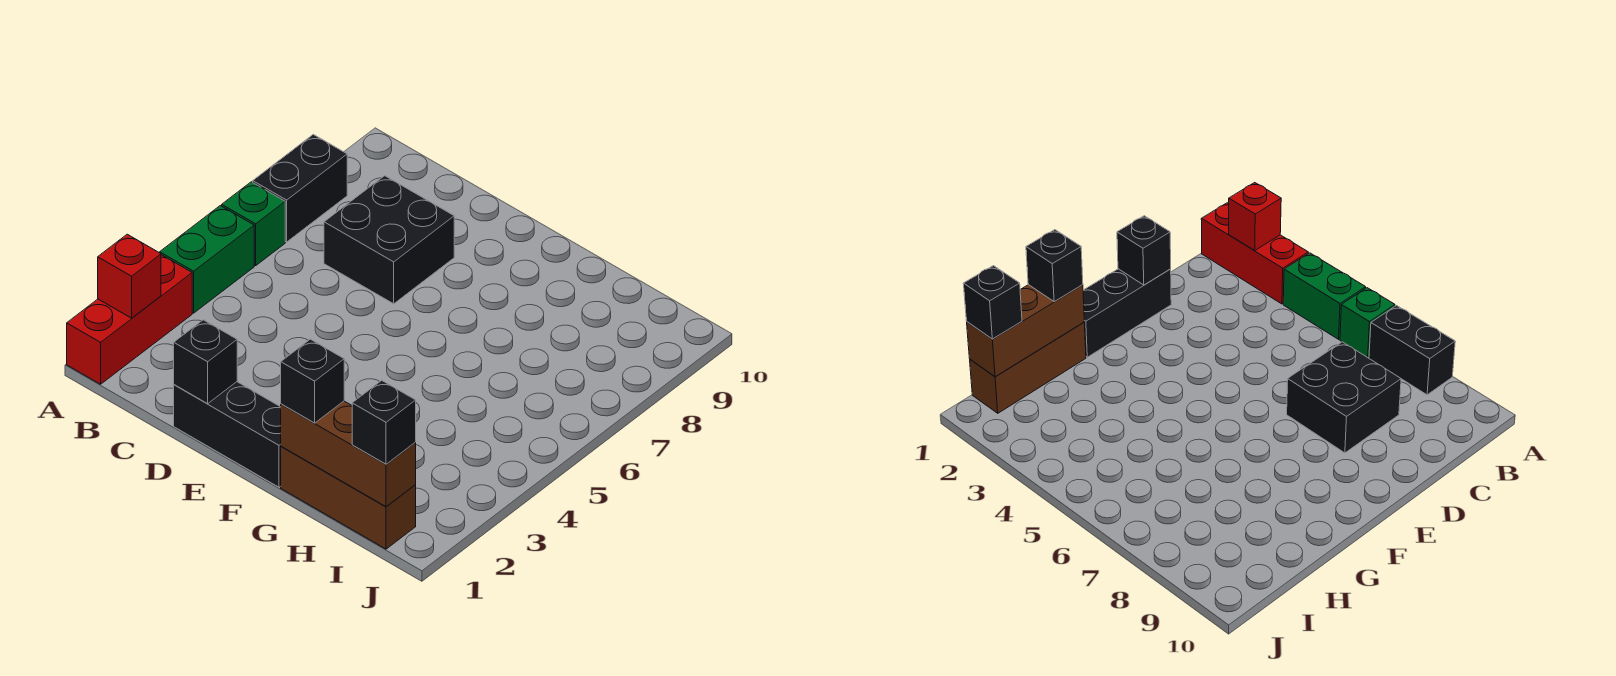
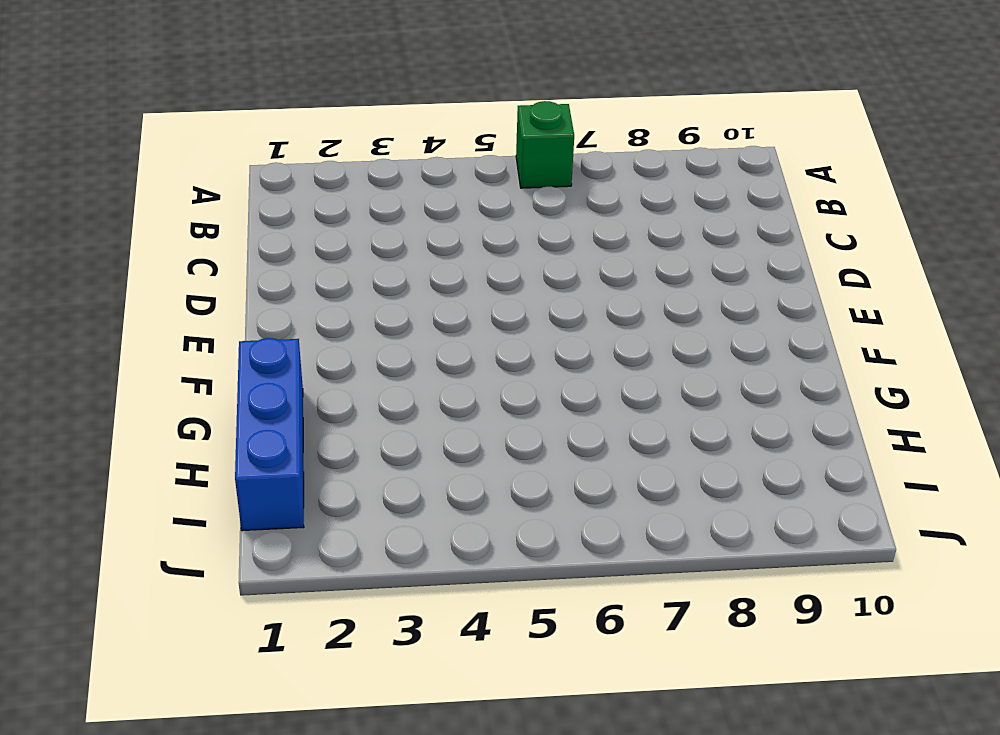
blue brick G1:I1 level 1 -> brown brick G1:I1 level 1
none -> red brick A1:A3 level 1
none -> green brick A4:A5 level 1
none -> black brick A7:A8 level 1

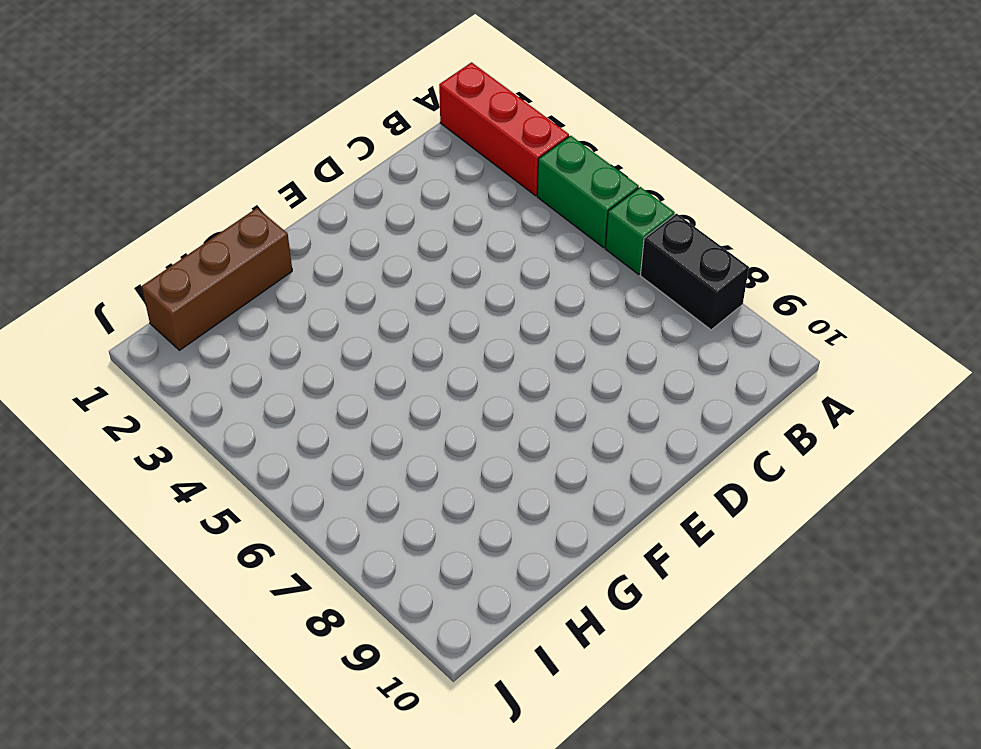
none -> black brick C7:D8 level 1
none -> black brick D1:F1 level 1
none -> red brick A2 level 2

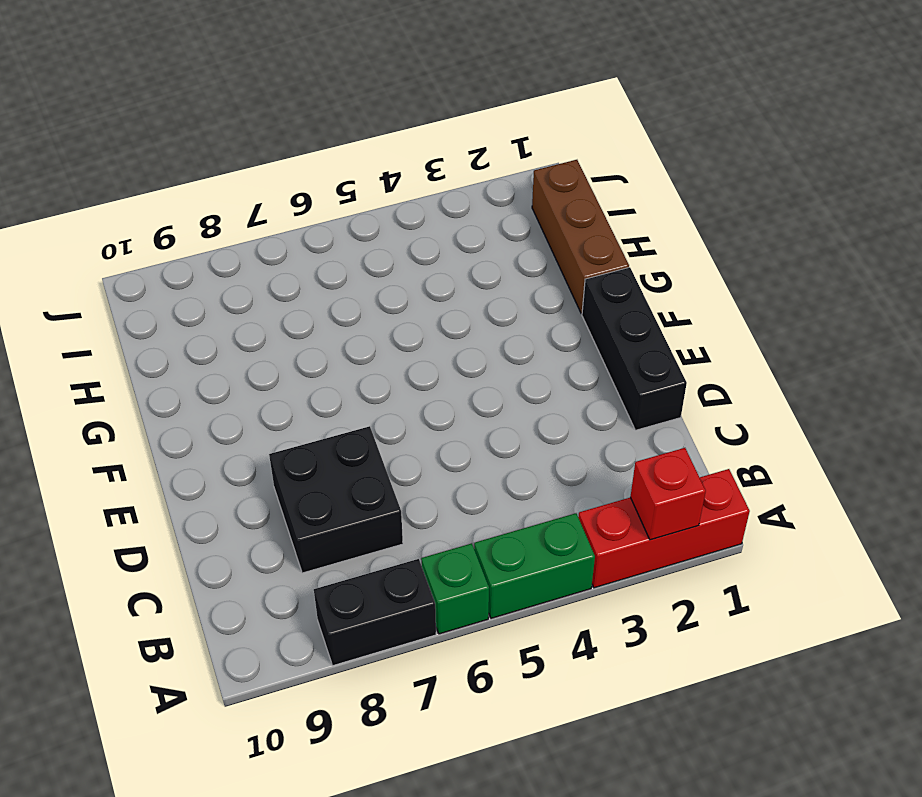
none -> black brick D1 level 2
none -> brown brick G1:I1 level 2
none -> black brick G1 level 3

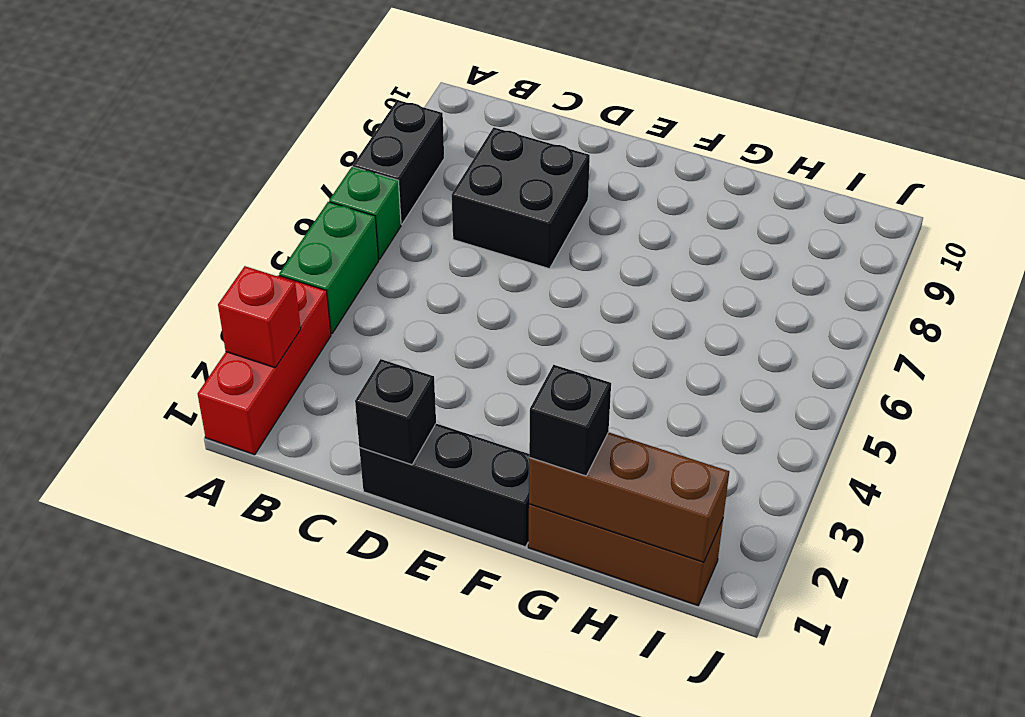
none -> black brick I1 level 3

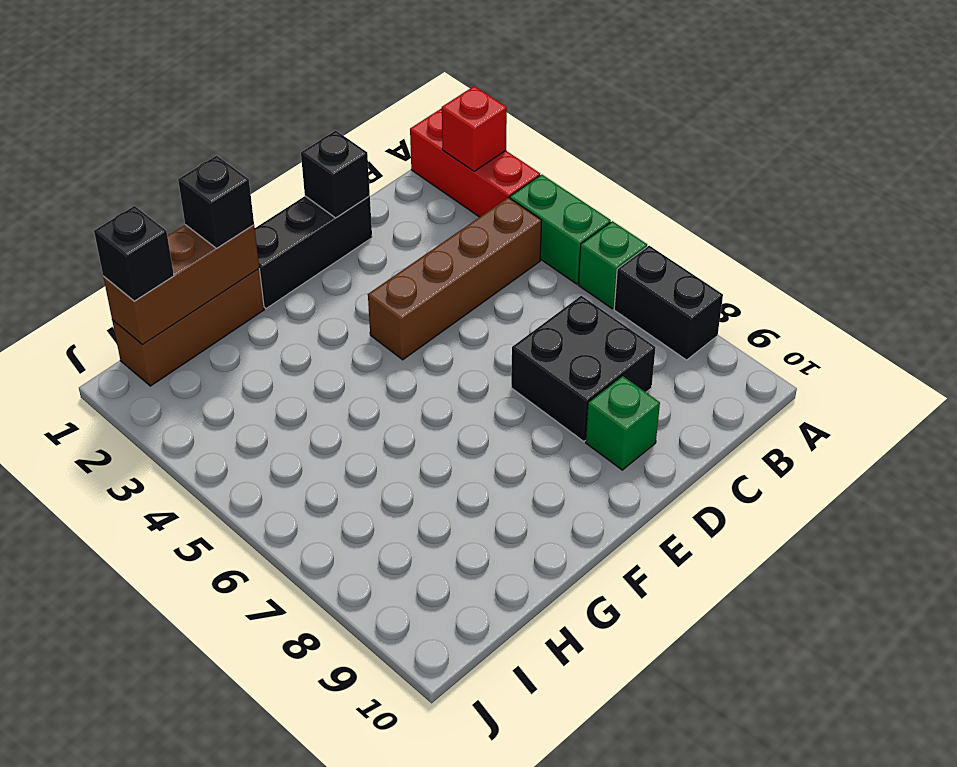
brown brick B4:E4 level 1 -> none
green brick D9 level 1 -> none

